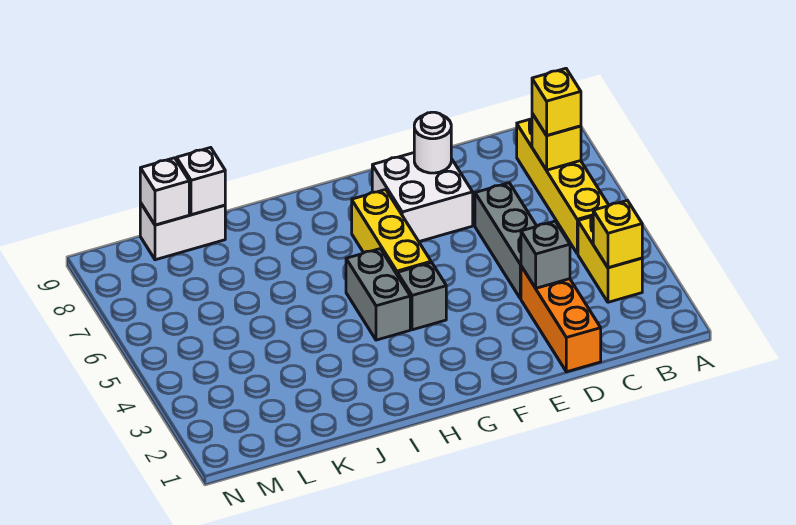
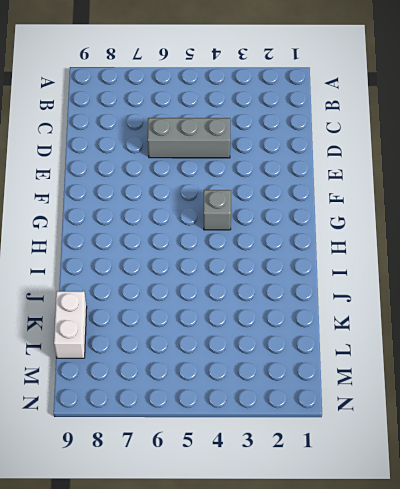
none -> yellow brick B3:B4 level 1
none -> yellow brick B5:B8 level 1
none -> orange brick D1:D3 level 1

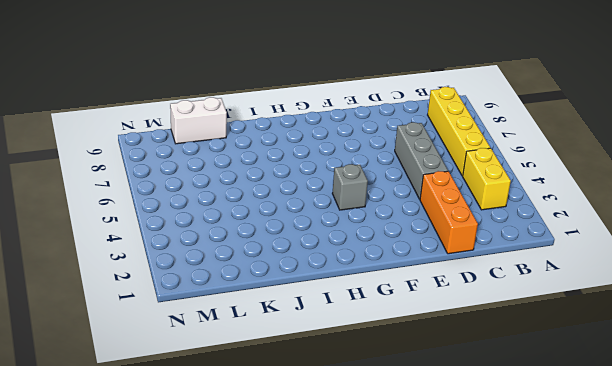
none -> white brick E7:F8 level 1
none -> yellow brick G5:G7 level 1
none -> grey brick H4:H5 level 1

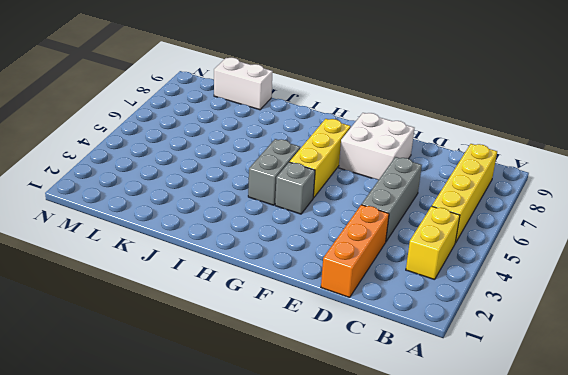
none -> yellow brick B3 level 2
none -> yellow brick B7 level 2
none -> grey brick D3 level 2

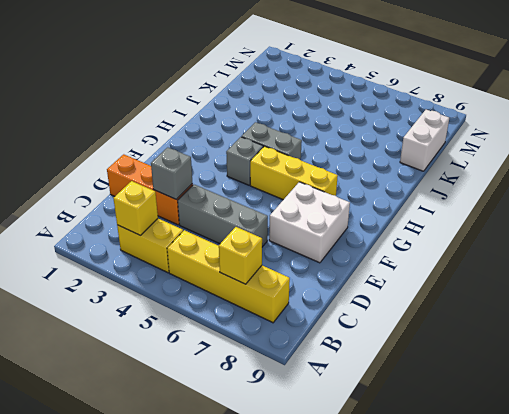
none -> white round brick E8 level 2
none -> white brick K9 level 2
none -> white brick L9 level 2

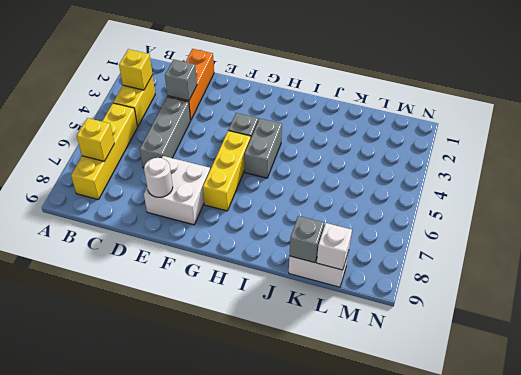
grey brick K9 level 2 -> white brick K9 level 2
none -> yellow brick B7 level 3

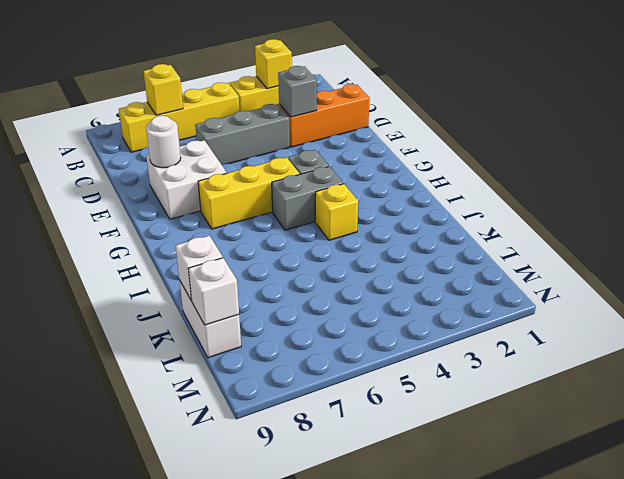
yellow brick I4 level 1 -> yellow brick B7 level 3

